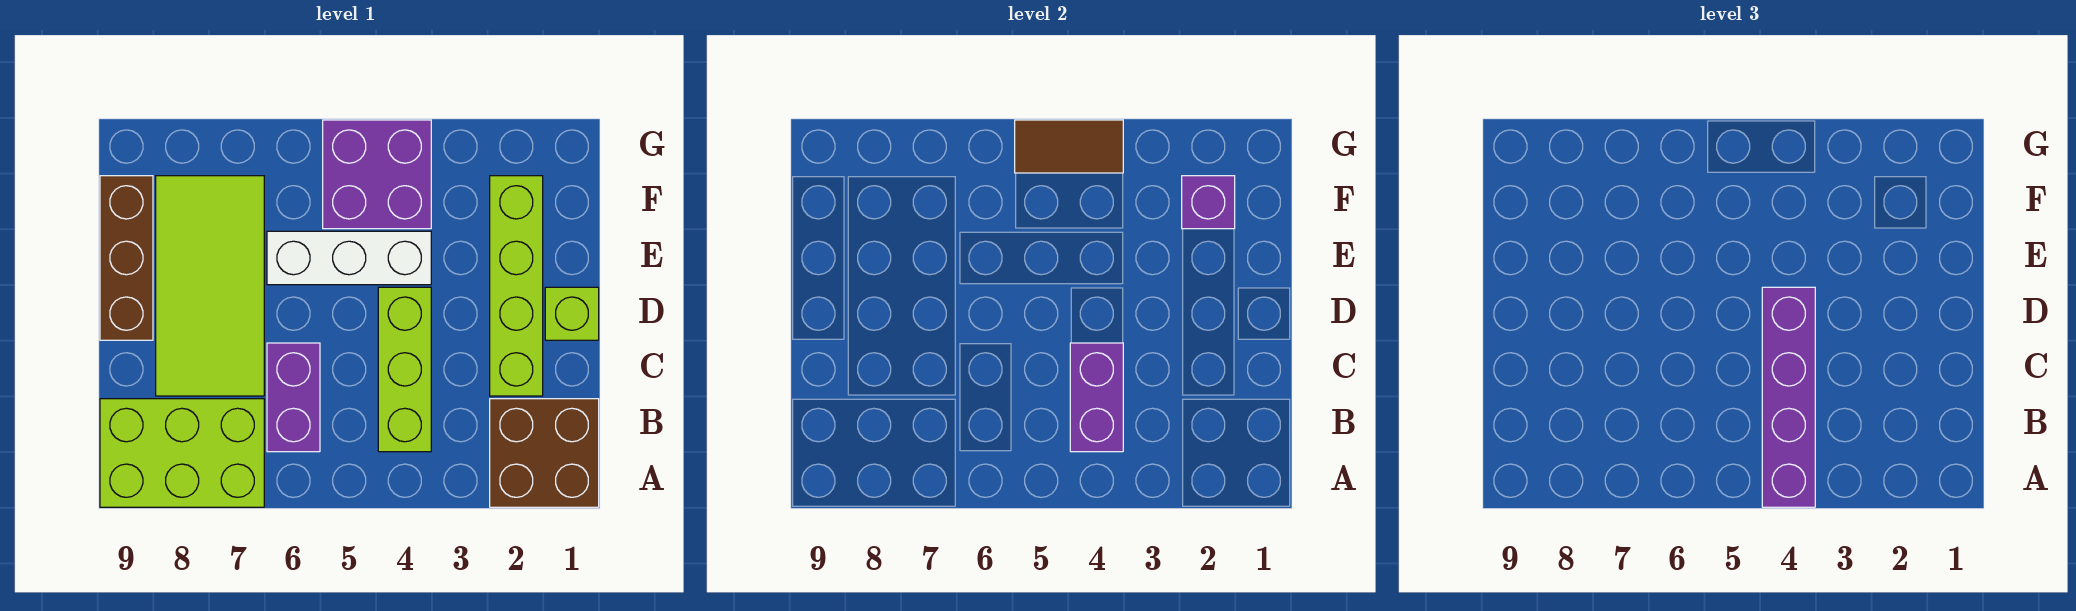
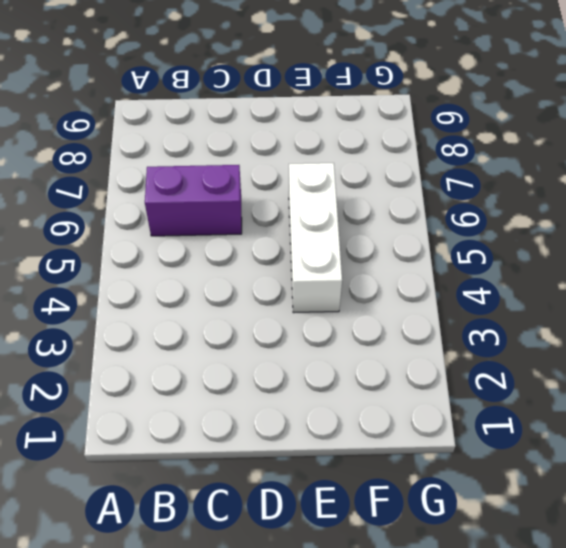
none -> brown brick A1:B2 level 1
none -> lime brick A7:B9 level 1
none -> lime brick B4:D4 level 1

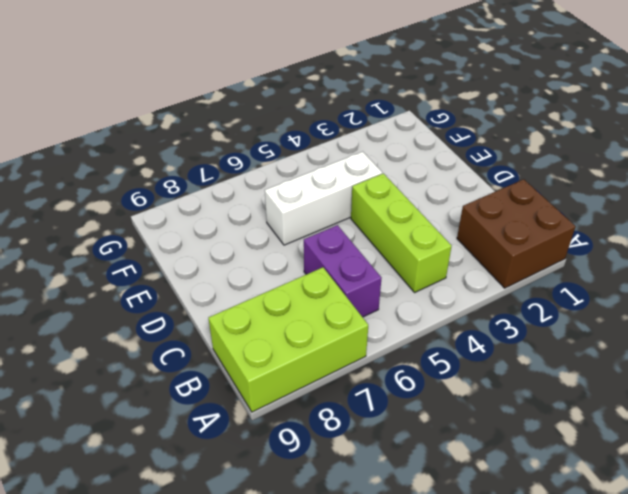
none -> lime brick C2:F2 level 1
none -> lime tile C7:F8 level 1
none -> lime brick D1 level 1

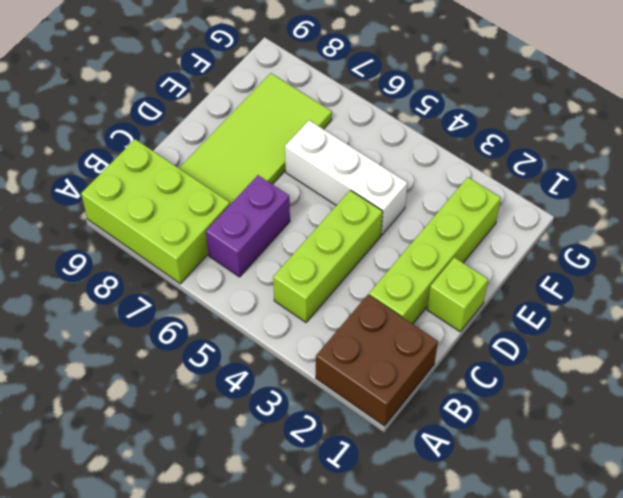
none -> brown brick D9:F9 level 1
none -> purple brick F4:G5 level 1
none -> purple brick B4:C4 level 2

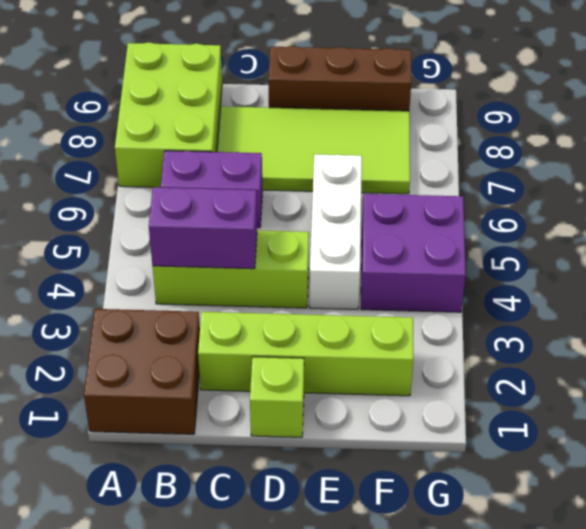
none -> purple brick F2 level 2
none -> brown tile G4:G5 level 2
none -> purple brick A4:D4 level 3

